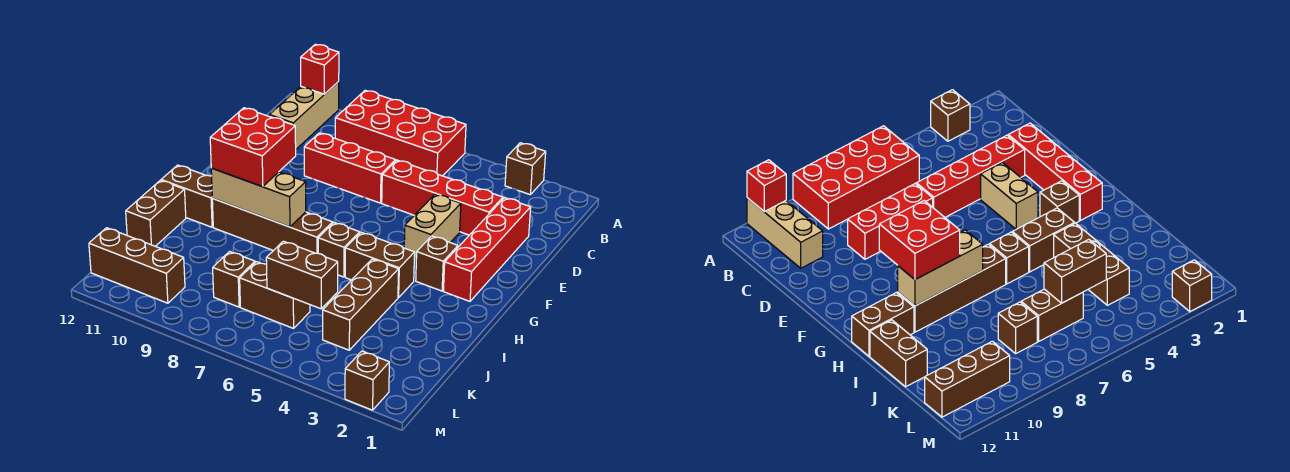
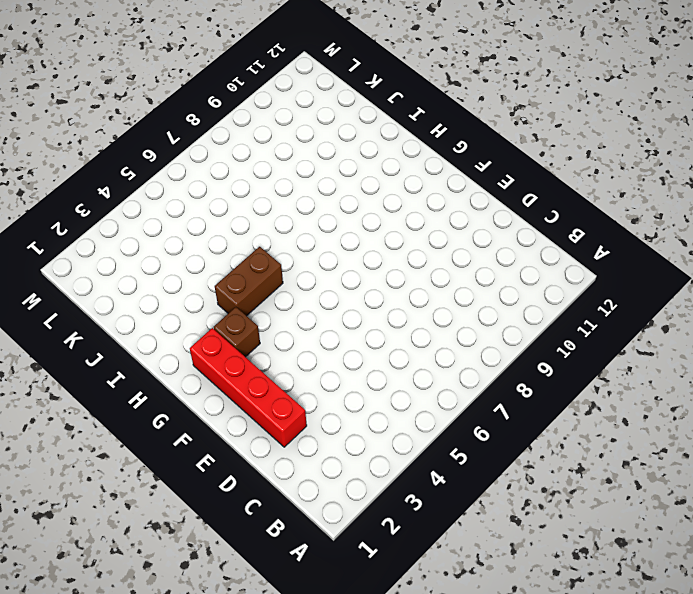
none -> brown brick A3 level 1
none -> red brick A6:B9 level 1
none -> tan brick A11:C11 level 1

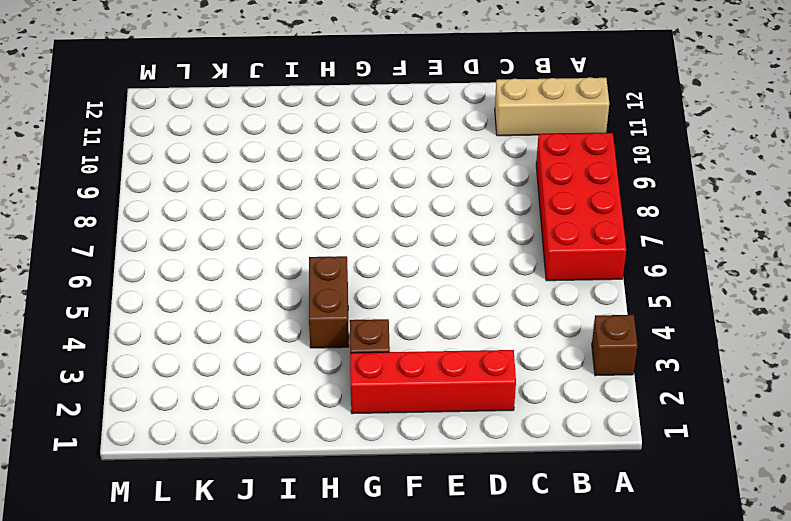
none -> red brick D3:D6 level 1
none -> red brick D7:D9 level 1
none -> tan brick E4:F4 level 1

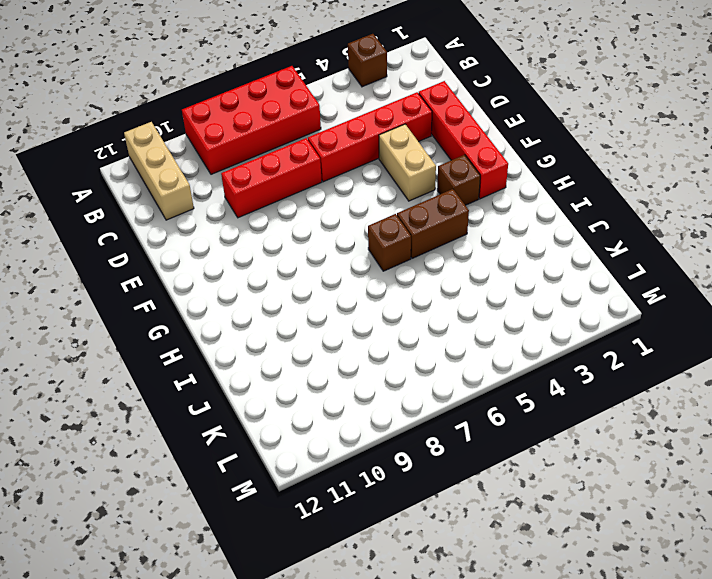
none -> brown brick H7:H10 level 1
none -> brown brick H11:H12 level 1
none -> brown brick I4:K4 level 1

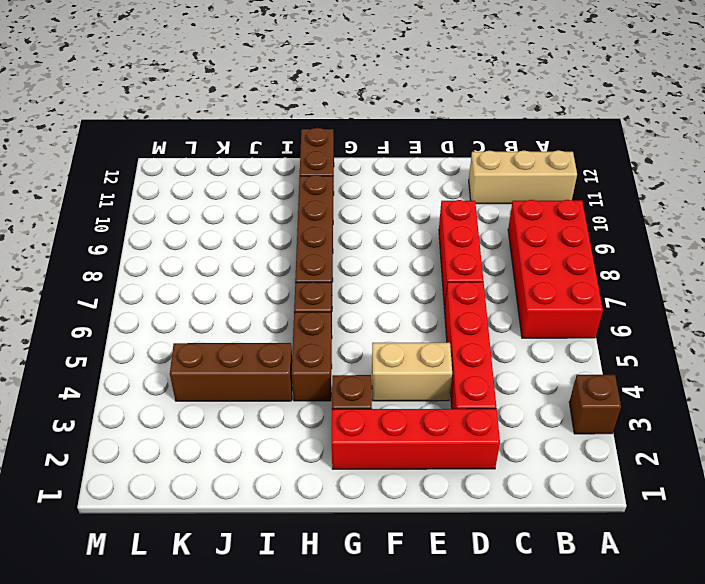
none -> brown brick I12:J12 level 1
none -> brown brick K6:K7 level 1
none -> brown brick K8 level 1

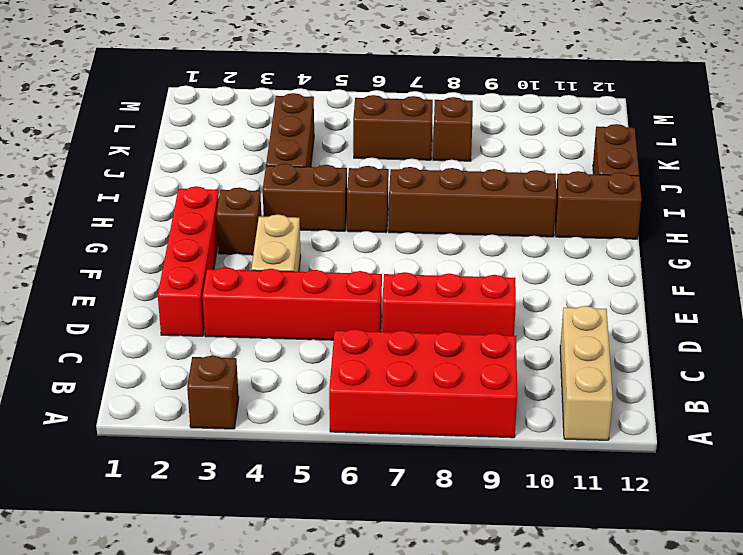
none -> brown brick L10:L12 level 1
none -> brown brick M2 level 1
none -> red brick A11 level 2

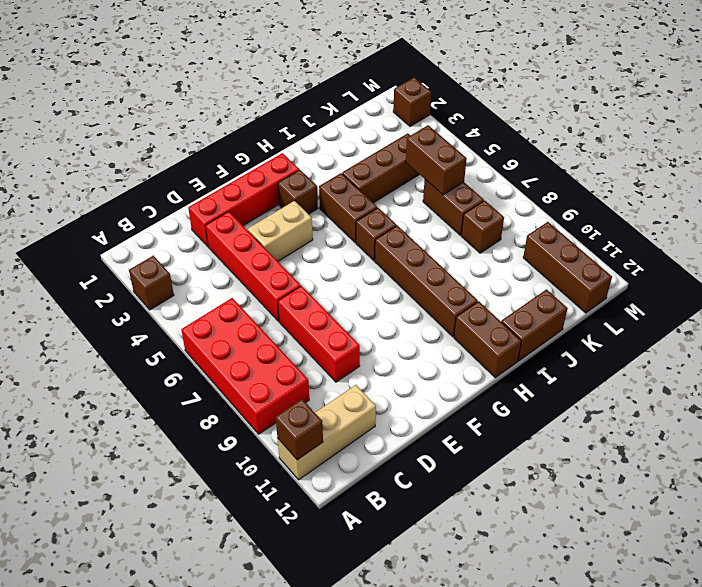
brown brick A11 level 2 -> red brick A11 level 2
none -> tan brick H8:H10 level 2
none -> red brick G9:H10 level 3

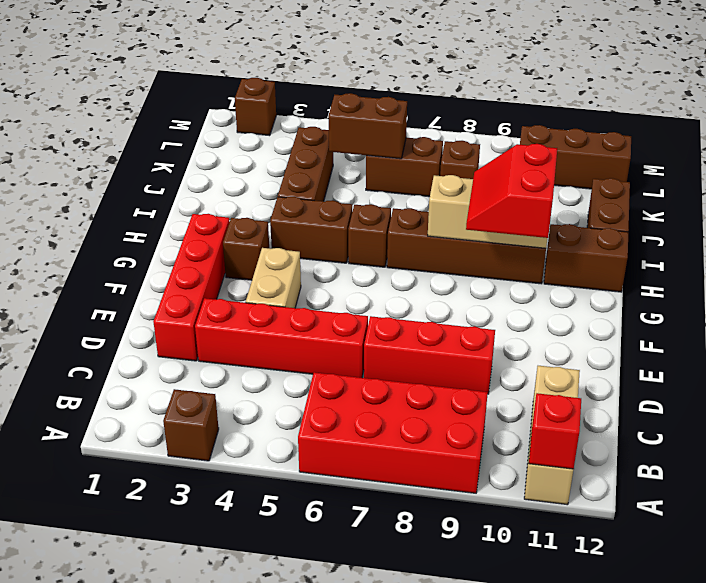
red slope G9:H10 level 3 top 10 -> red brick G9:H10 level 3

